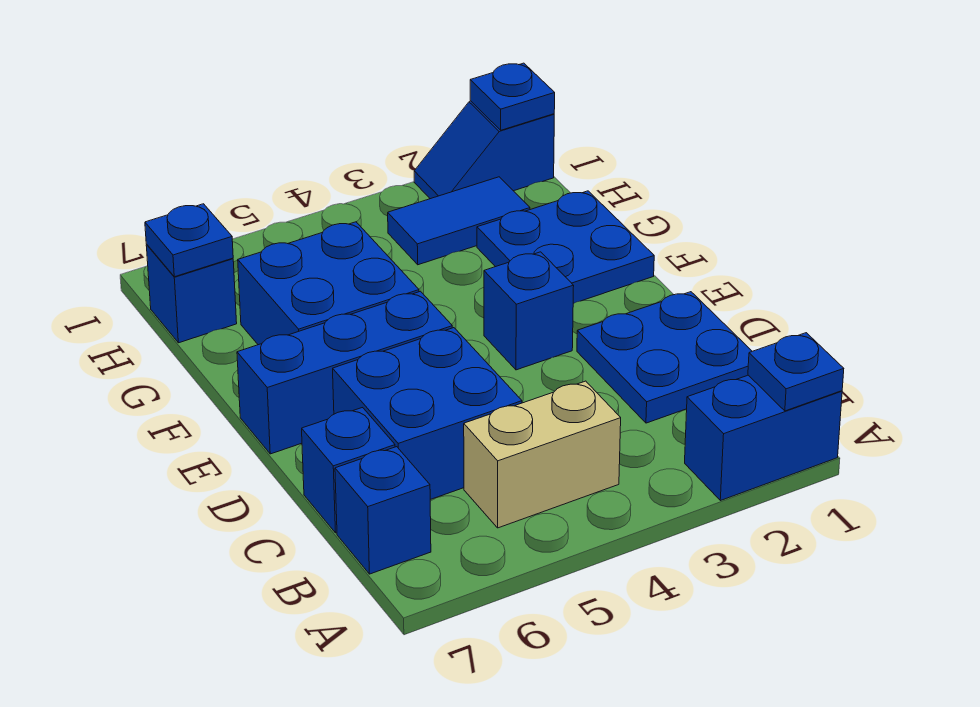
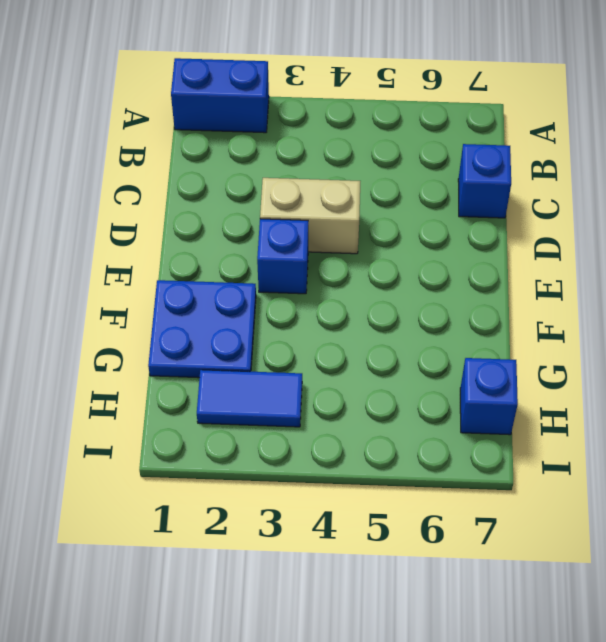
tan brick D3:D4 level 1 -> tan brick B4:B5 level 1
none -> blue brick B7 level 1
none -> blue plate C1:D2 level 1
none -> blue brick C5:D6 level 1

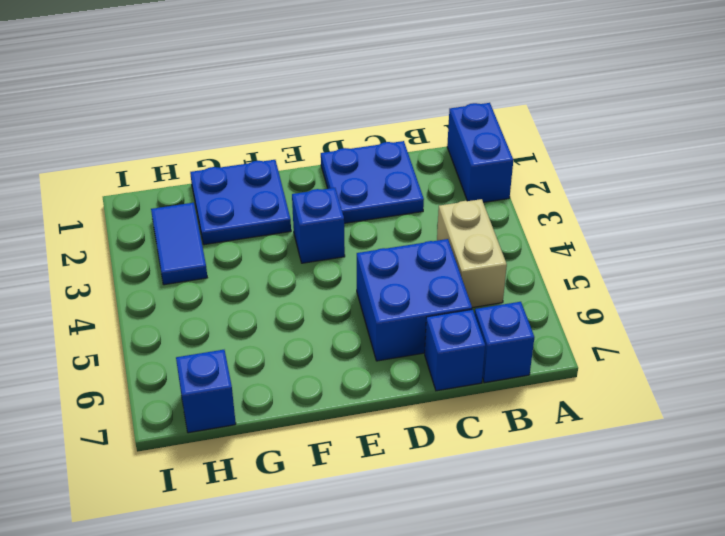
none -> blue brick E5:E7 level 1
none -> blue brick F5:G6 level 1
none -> blue slope I1:I2 level 1 top 1

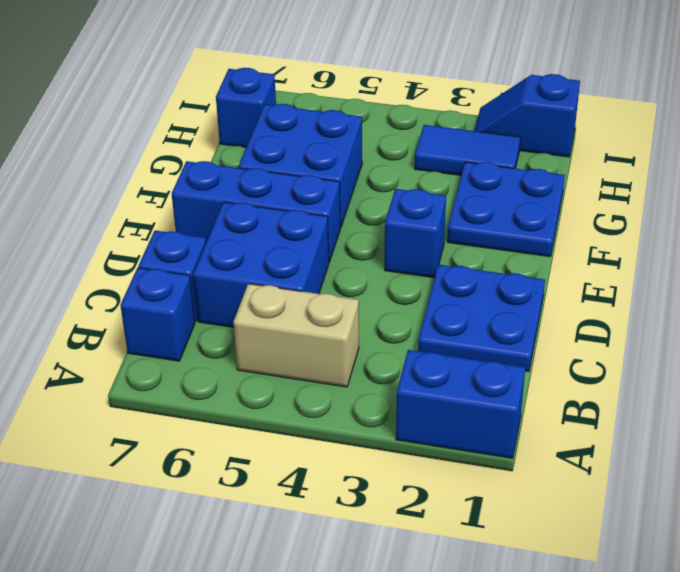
none -> blue plate A1 level 2
none -> blue plate H7 level 2
none -> blue plate I1 level 2

